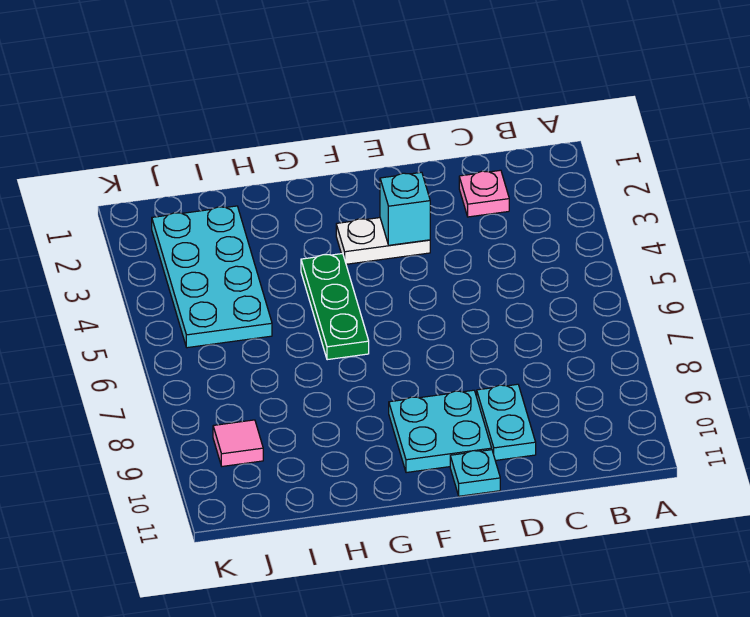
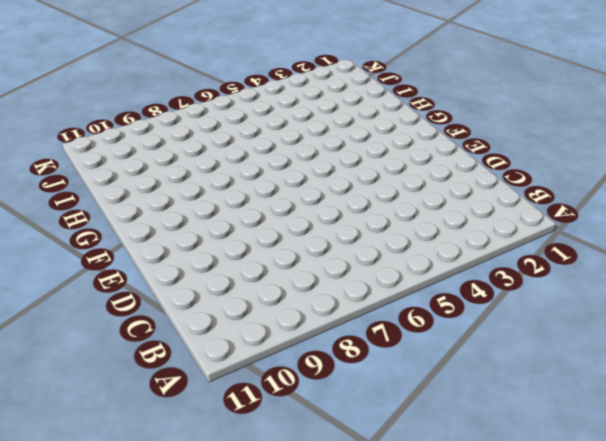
none -> pink plate C2 level 1
none -> cyan plate D9:D10 level 1

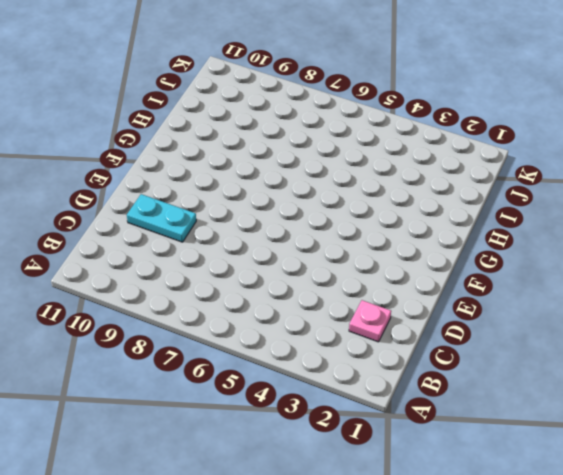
none -> white plate E3:F3 level 1
none -> cyan plate E9:F10 level 1

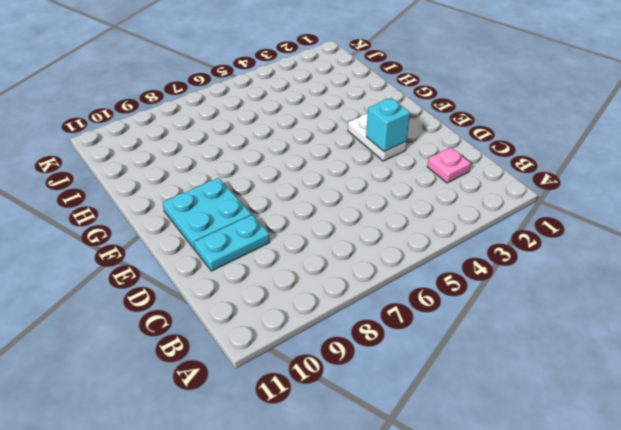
none -> cyan plate E11 level 1
none -> green plate G4:G6 level 1

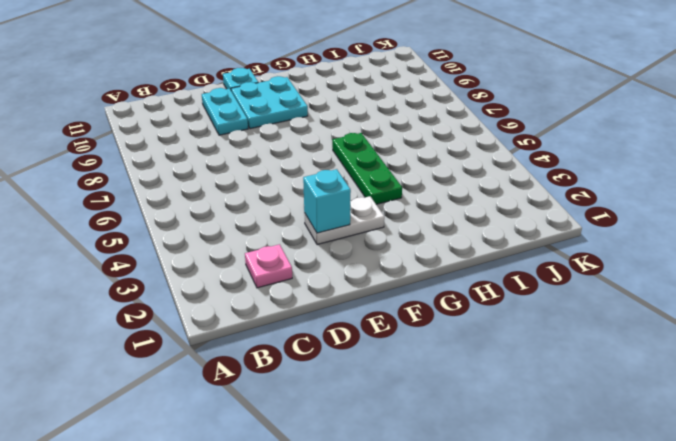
none -> cyan plate I2:J5 level 1
none -> pink tile J9 level 1

